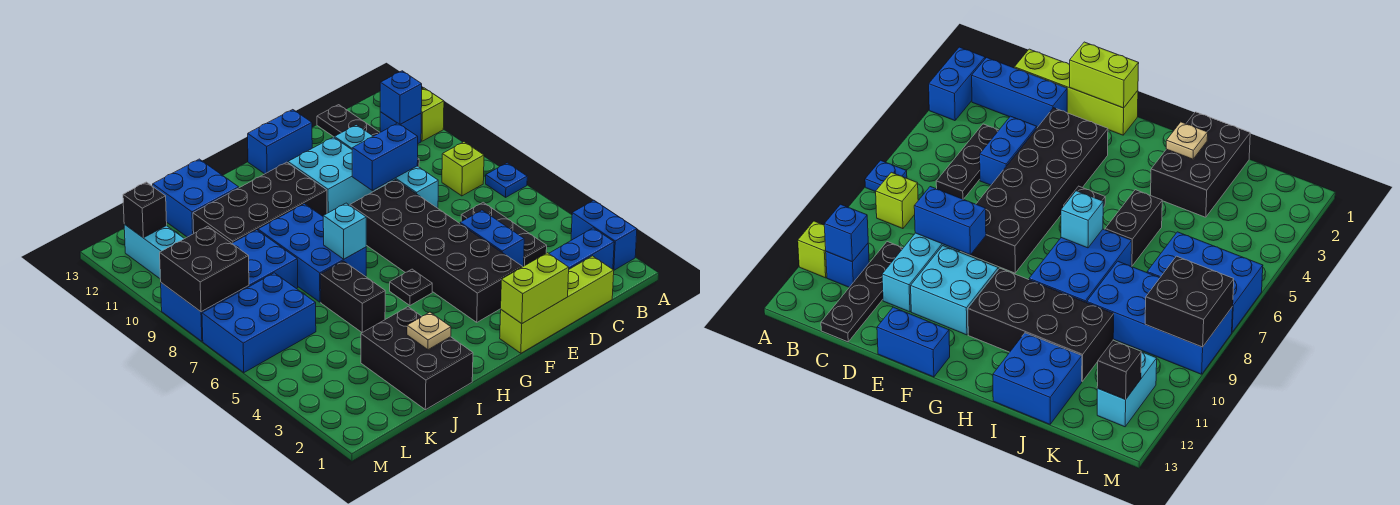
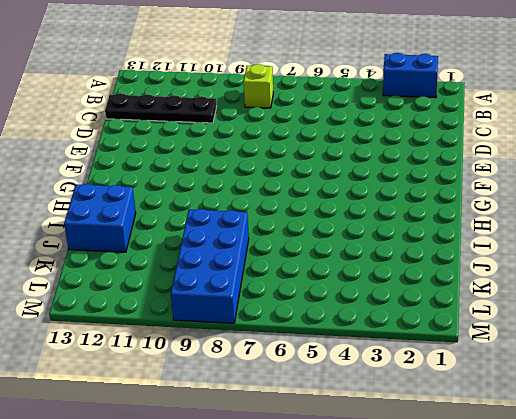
none -> blue plate A7 level 1
none -> lime brick A11 level 1
none -> blue brick B2:D2 level 1
none -> blue brick B11 level 1

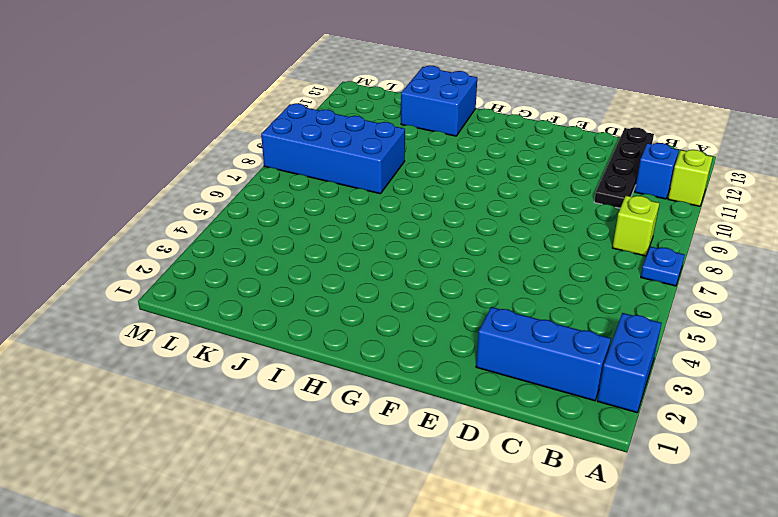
none -> lime brick C1:F1 level 1
none -> black plate C4:C6 level 1
none -> blue brick D4:D5 level 1
none -> cyan brick D8:D11 level 1

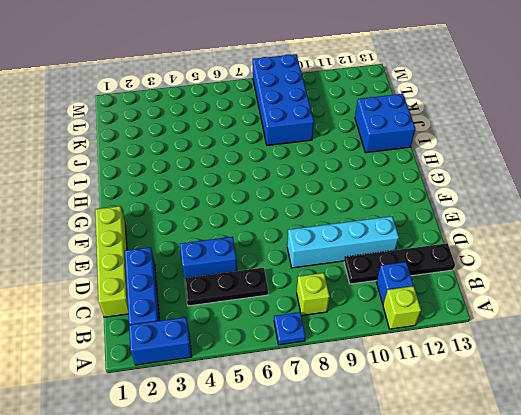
none -> black brick E3:F8 level 1
none -> cyan brick E10:F11 level 1
none -> blue brick E13:F13 level 1
none -> black plate G5 level 1

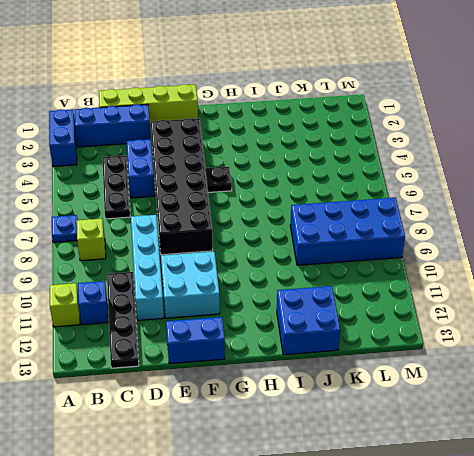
none -> black brick G10:J11 level 1
none -> blue brick H7:I9 level 1
none -> black brick I1:J3 level 1
none -> black brick I5:I6 level 1

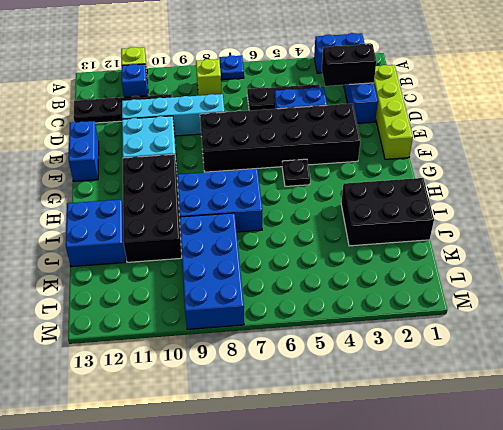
black brick C2:C3 level 2 -> black brick I5:I6 level 1
none -> blue brick K6:M7 level 1
none -> cyan brick L11:L12 level 1
none -> blue brick B11 level 2
none -> blue brick D9:E9 level 2

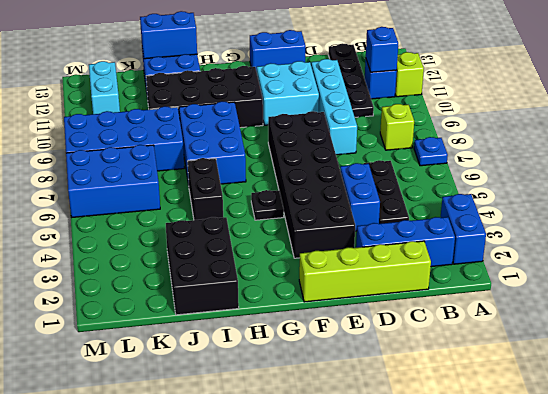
blue brick I13:J13 level 2 -> blue brick D9:E9 level 2
none -> lime brick E1:F1 level 2
none -> cyan brick H7 level 2
none -> tan plate I2 level 2
none -> black brick L8:M9 level 2

